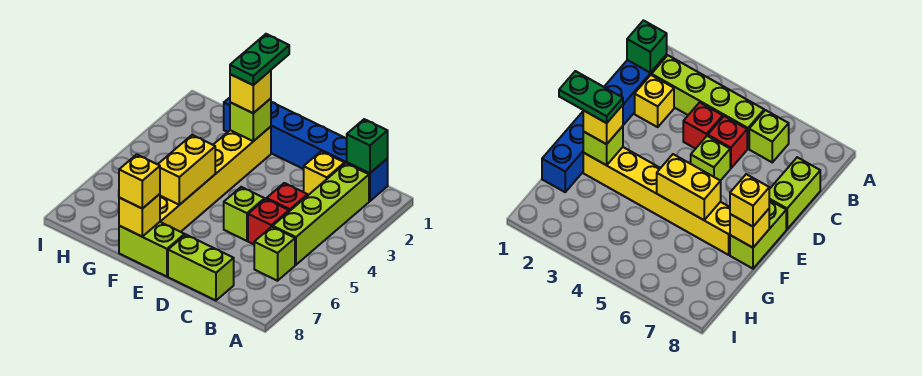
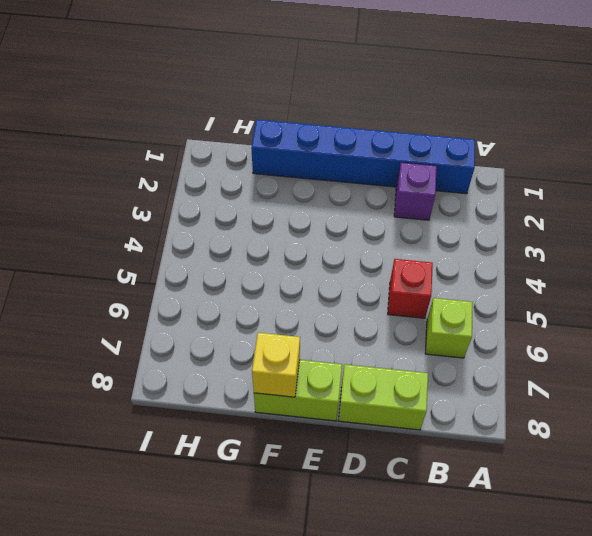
purple brick C2 level 1 -> yellow brick C2 level 1
none -> lime brick B2:B5 level 1
none -> red brick C4 level 1
none -> lime brick D5 level 1

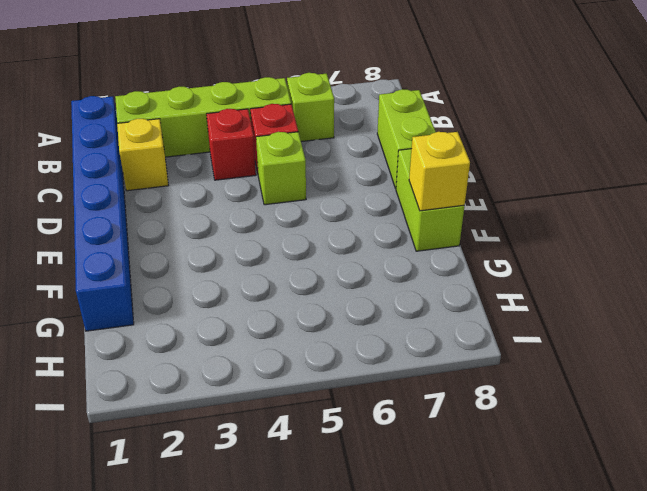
none -> yellow brick F2:F7 level 1
none -> green brick B1 level 2
none -> lime brick F2 level 2

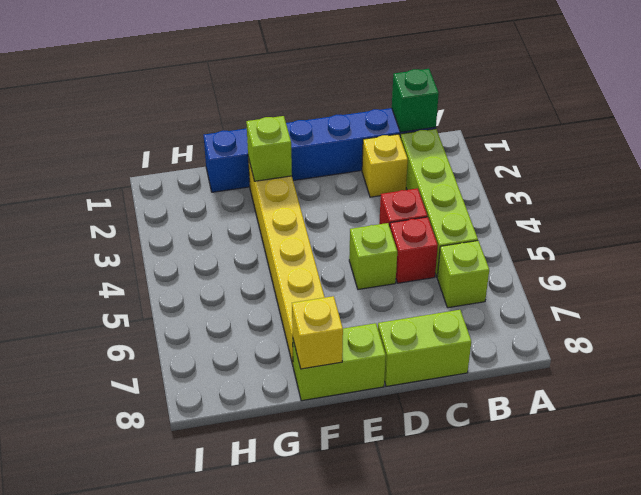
none -> yellow brick F5:F6 level 2
none -> yellow brick F2 level 3
none -> yellow brick F8 level 3

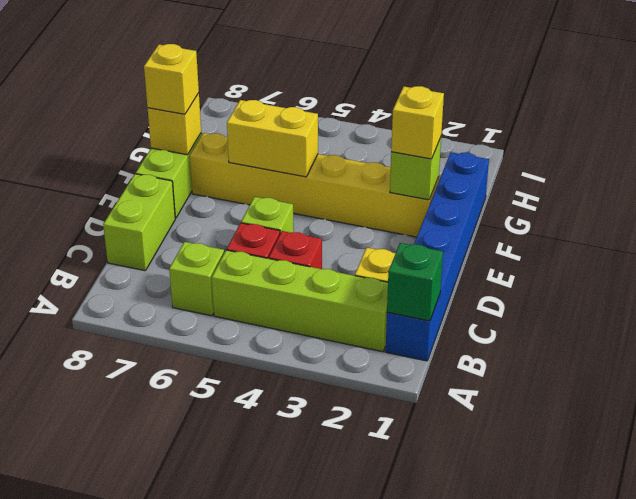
none -> green plate F1:F2 level 4

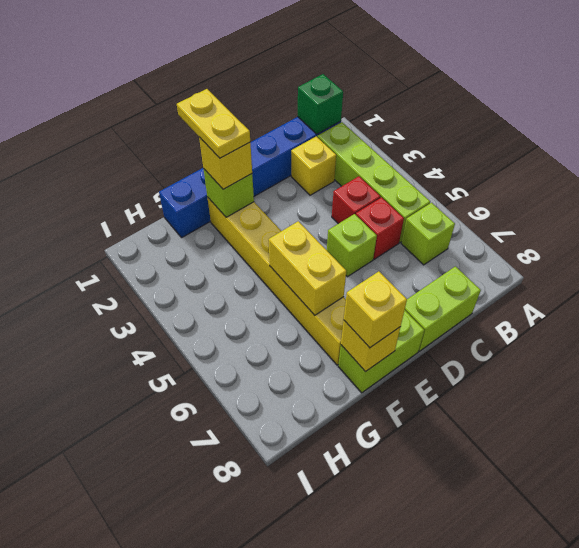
yellow plate F1:F2 level 4 -> green plate F1:F2 level 4

